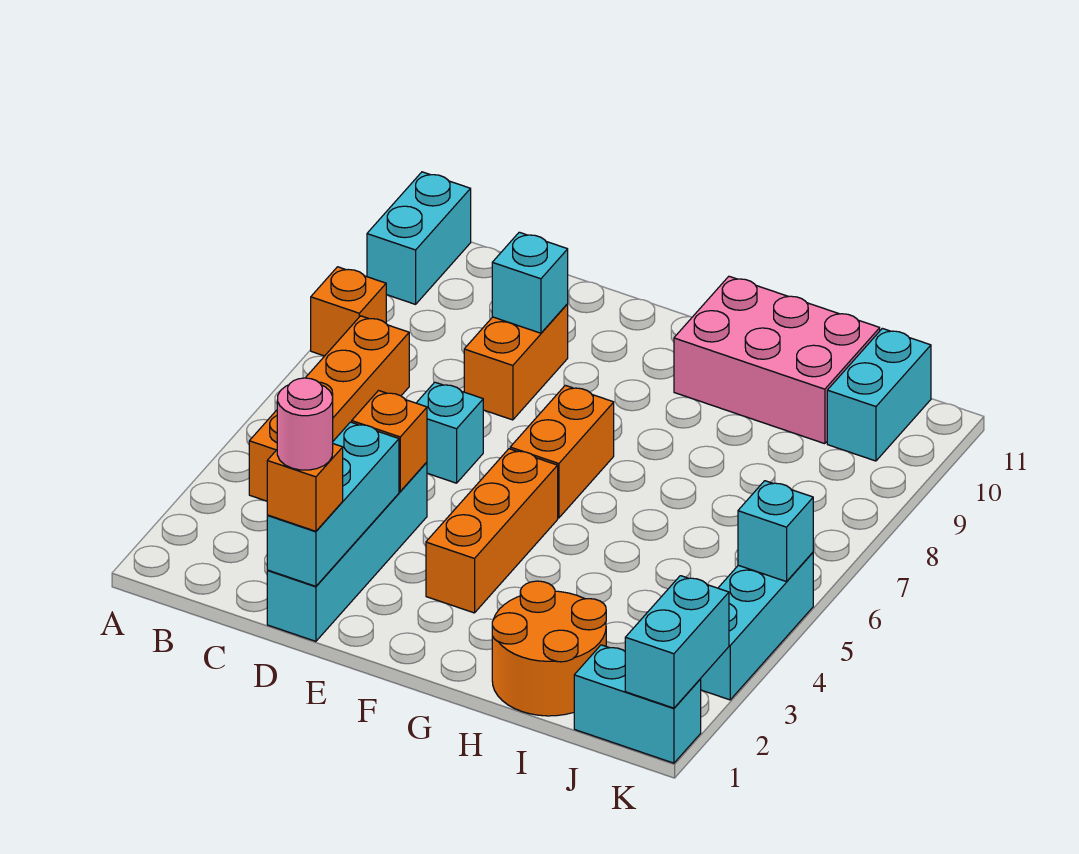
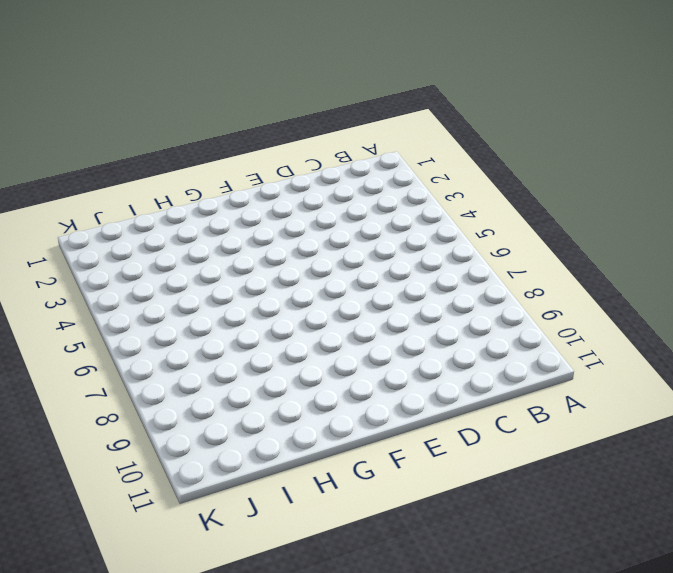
none -> orange brick A8 level 1
none -> cyan brick A10:A11 level 1
none -> orange brick B4:B7 level 1

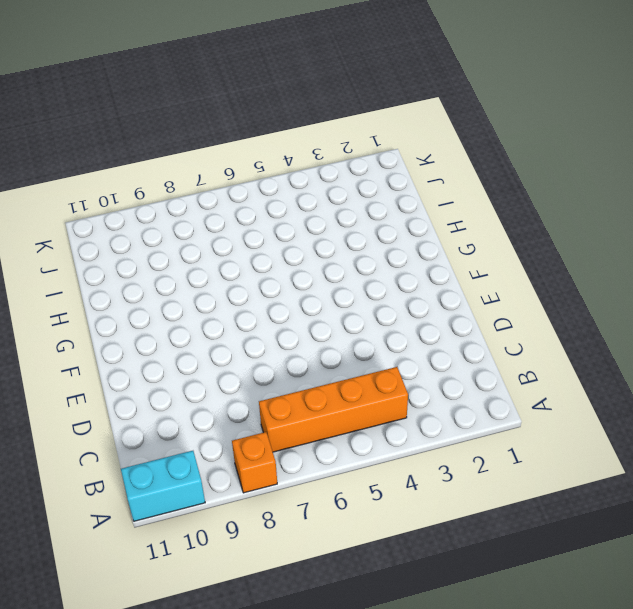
none -> cyan brick D1:D4 level 1
none -> cyan brick D6 level 1
none -> orange brick D8:D9 level 1

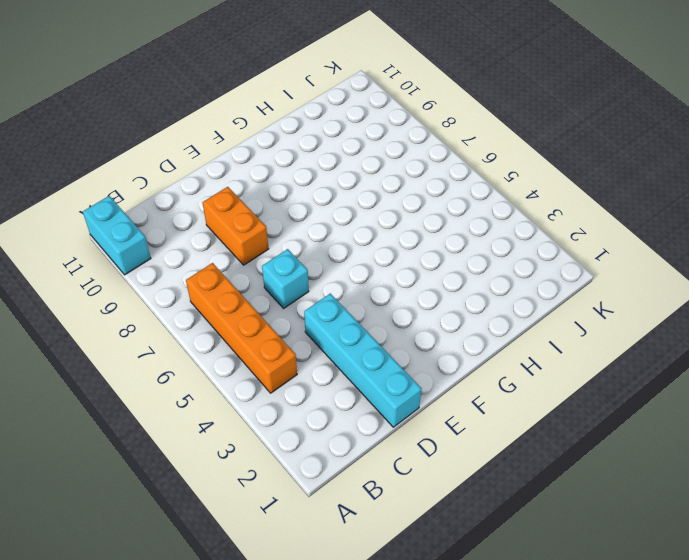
none -> orange brick A8 level 1
none -> orange brick F3:F5 level 1
none -> orange brick F6:F7 level 1

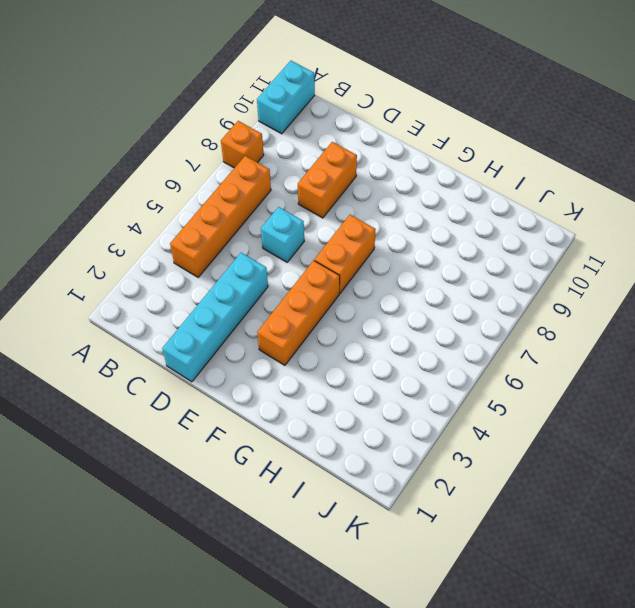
none -> pink brick G10:I11 level 1
none -> orange round brick H1:I2 level 1
none -> cyan brick J1:K1 level 1

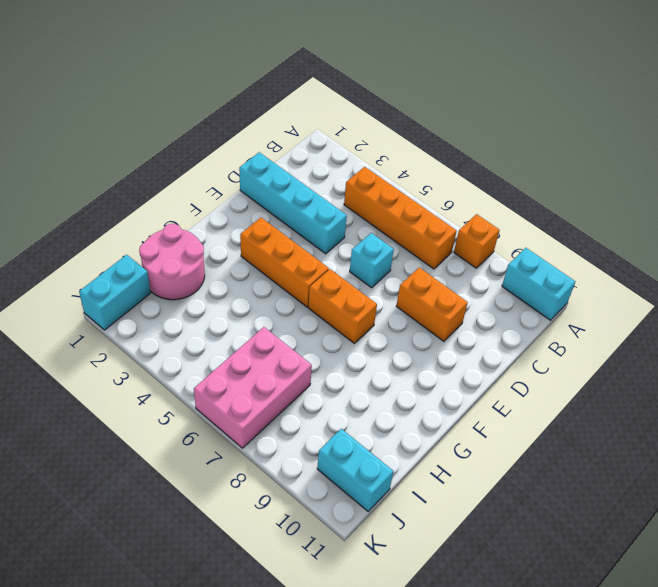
pink round brick H1:I2 level 1 -> orange round brick H1:I2 level 1
pink brick I6:K7 level 1 -> pink brick G10:I11 level 1
none -> cyan brick K3:K5 level 1
none -> cyan brick D1:D3 level 2
none -> orange brick D4 level 2

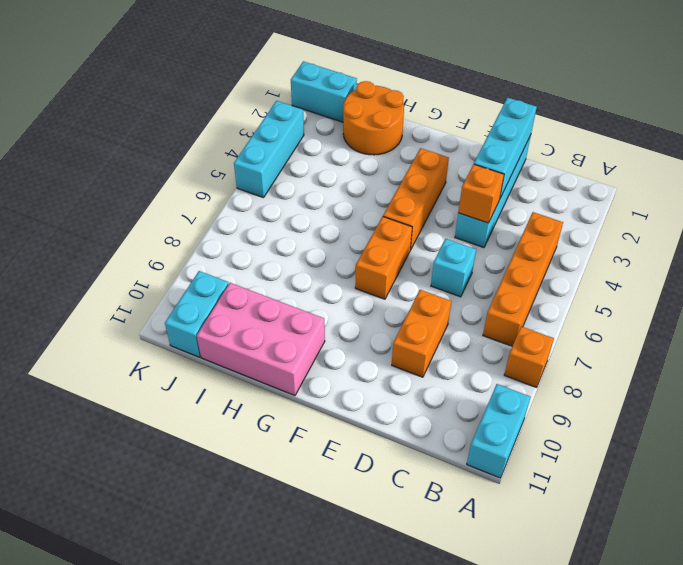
none -> cyan brick D9 level 2
none -> cyan brick K1:K2 level 2
none -> cyan brick K5 level 2

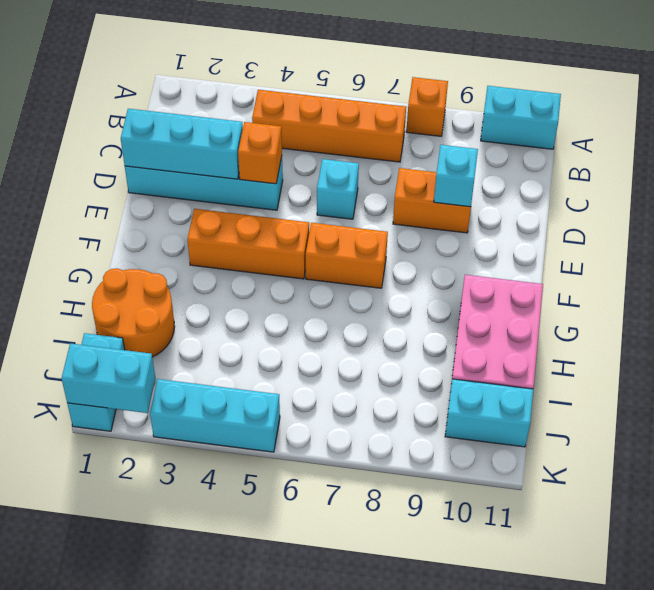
none -> cyan brick K5 level 2
none -> orange brick D1 level 3
none -> pink round brick D1 level 4

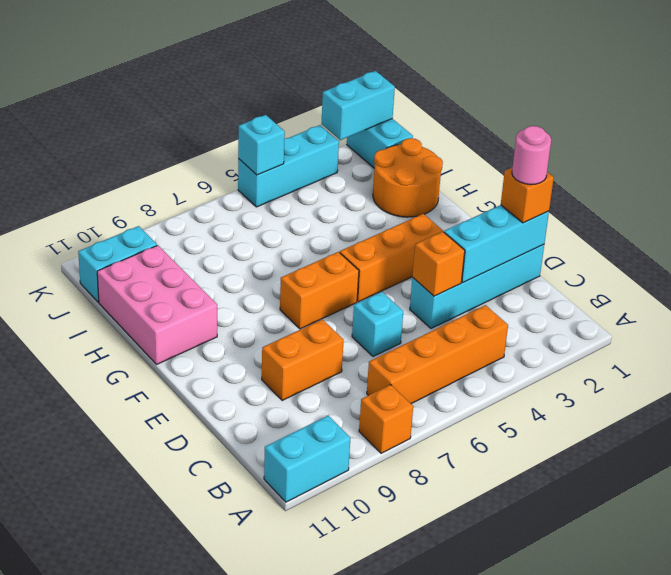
none -> cyan brick D9 level 2

